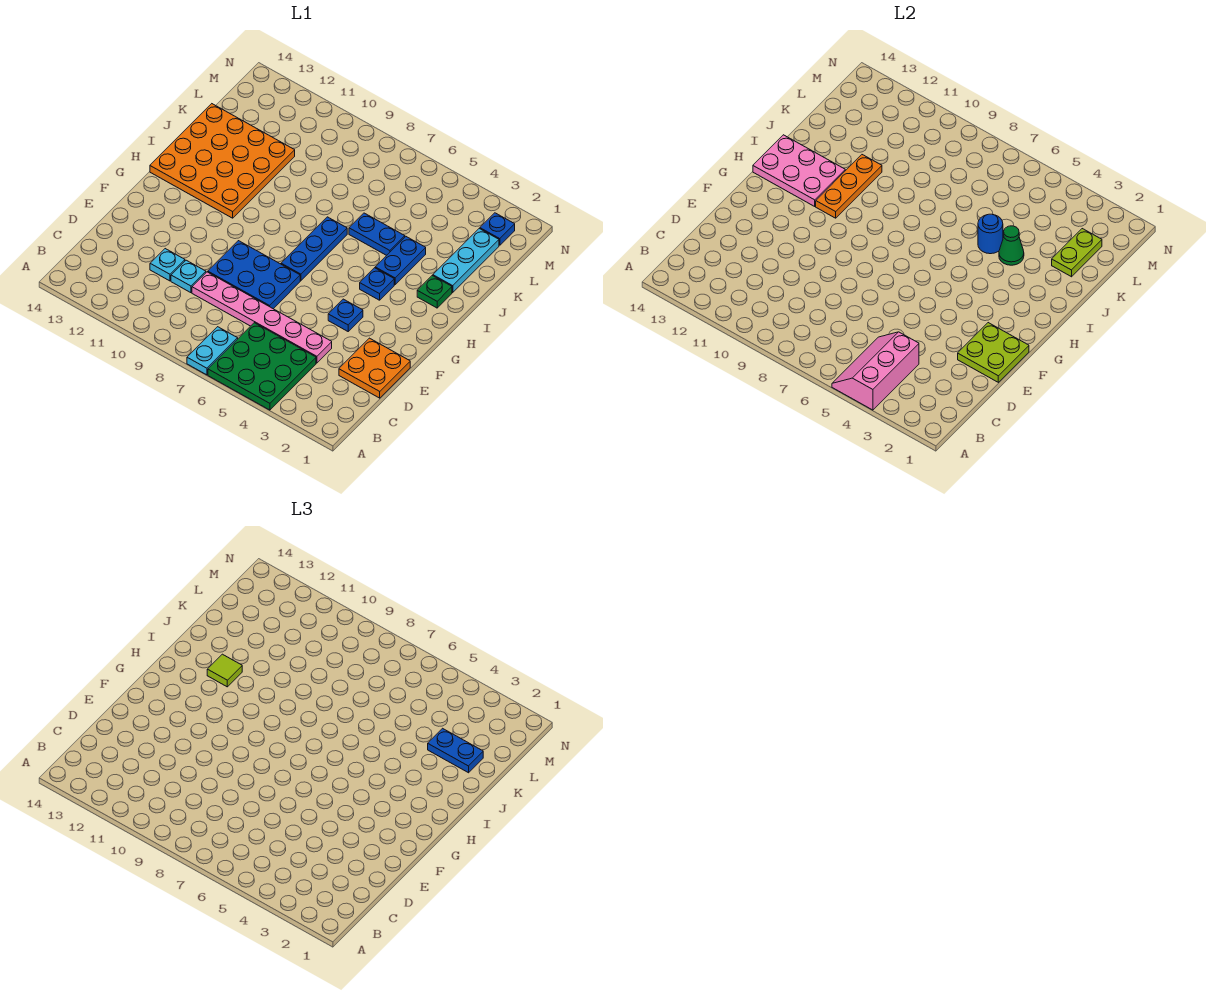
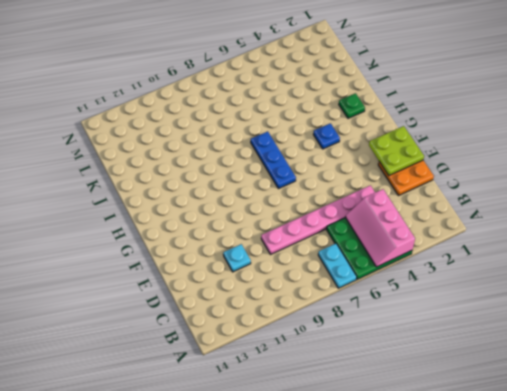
none -> cyan plate D10 level 1
none -> blue plate E7:F9 level 1
none -> blue plate F4 level 1

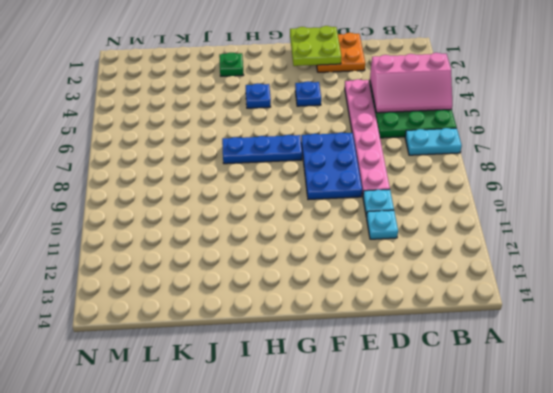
none -> orange plate H11:K14 level 1
none -> blue plate I4:J4 level 1
none -> cyan plate J2:L2 level 1

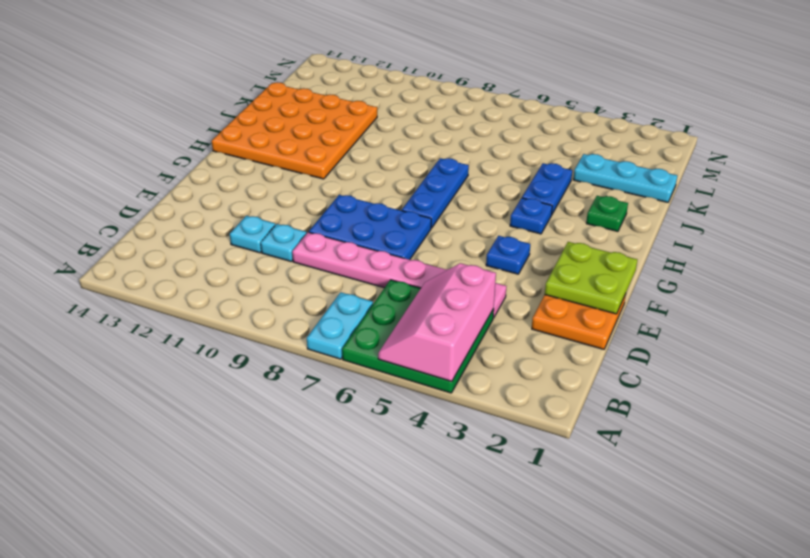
cyan plate K1:K3 level 1 -> cyan plate J2:L2 level 1
none -> blue plate J5:J6 level 1
none -> blue plate M2 level 1
none -> orange plate H11:J11 level 2

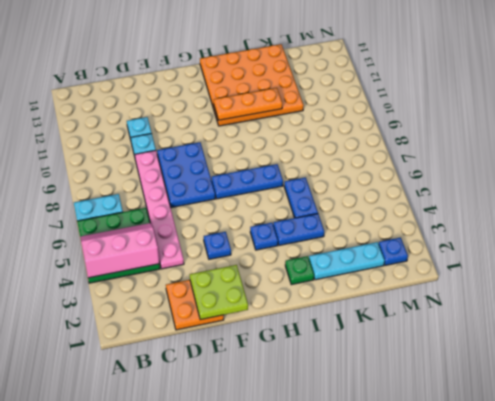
none -> pink plate H12:I14 level 2
none -> green cone J4 level 2
none -> blue round brick J5 level 2

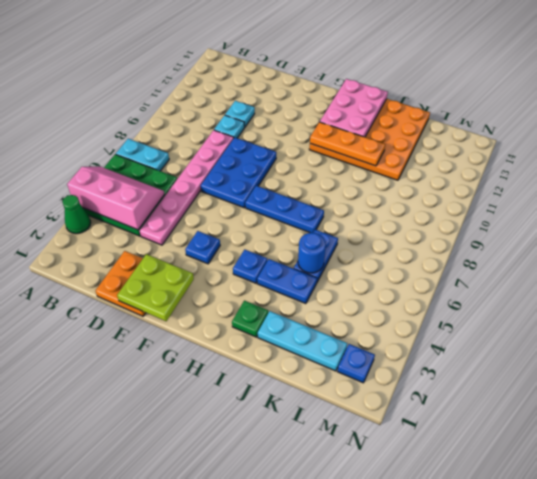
green cone A3 level 1 -> green cone J4 level 2
none -> lime plate K2:L2 level 2
none -> lime tile I12 level 3
none -> blue plate K2:K3 level 3

